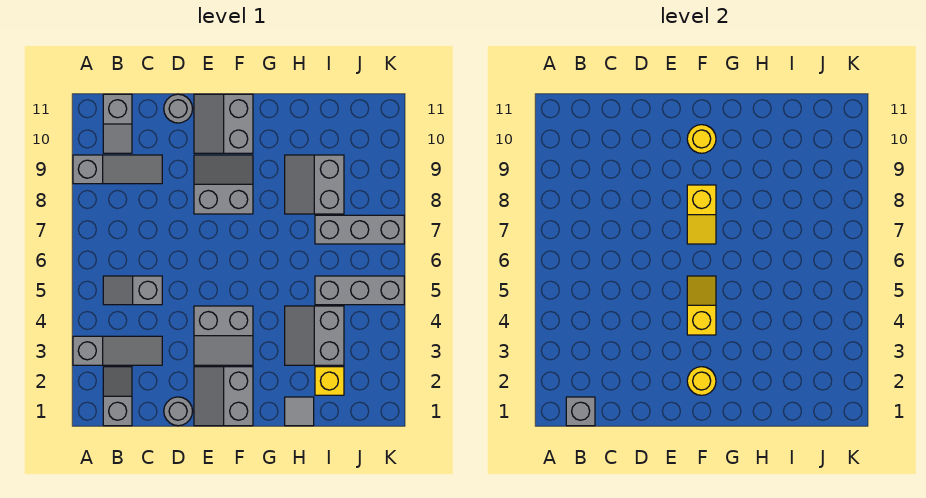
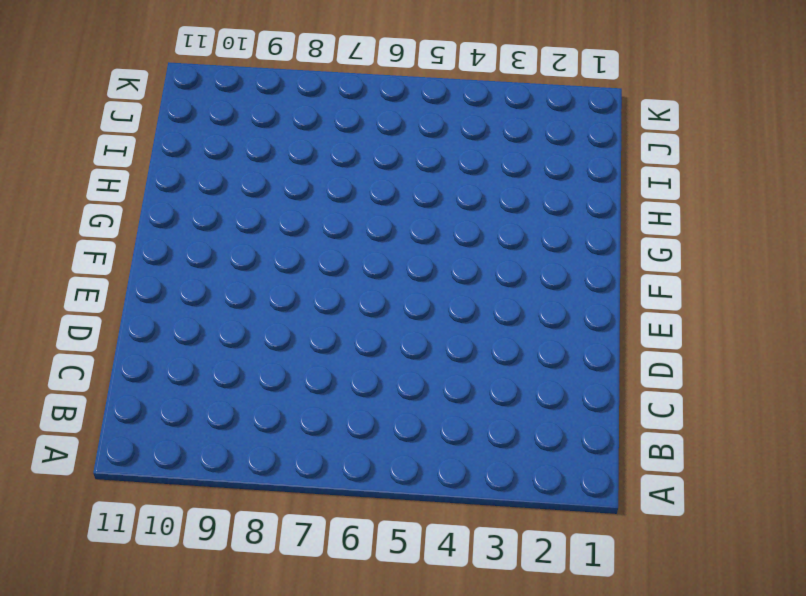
none -> grey slope A3:C3 level 1 top A
none -> grey slope A9:C9 level 1 top A
none -> grey slope B1:B2 level 1 top 1

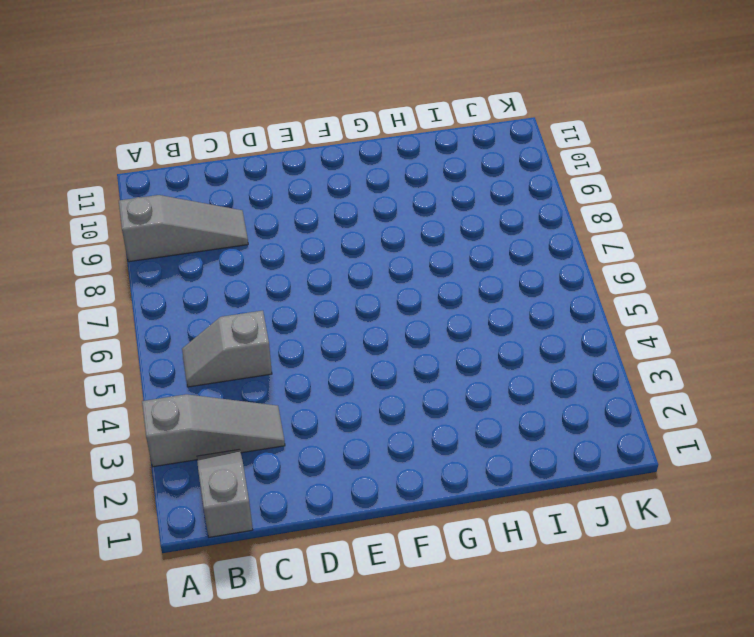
none -> grey slope B10:B11 level 1 top 11
none -> grey round brick D1 level 1
none -> grey round brick D11 level 1

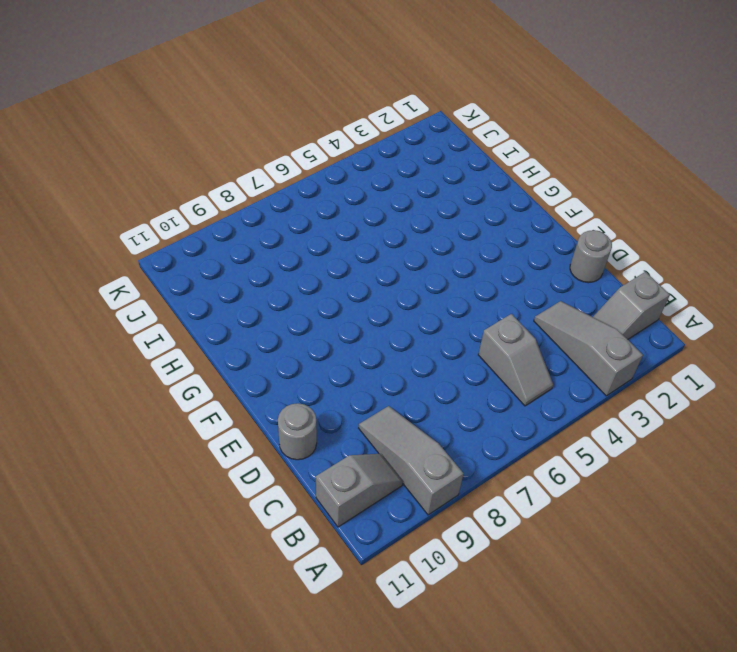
none -> grey slope E1:F2 level 1 top F
none -> grey slope E3:F4 level 1 top 4
none -> grey slope E8:F9 level 1 top 8

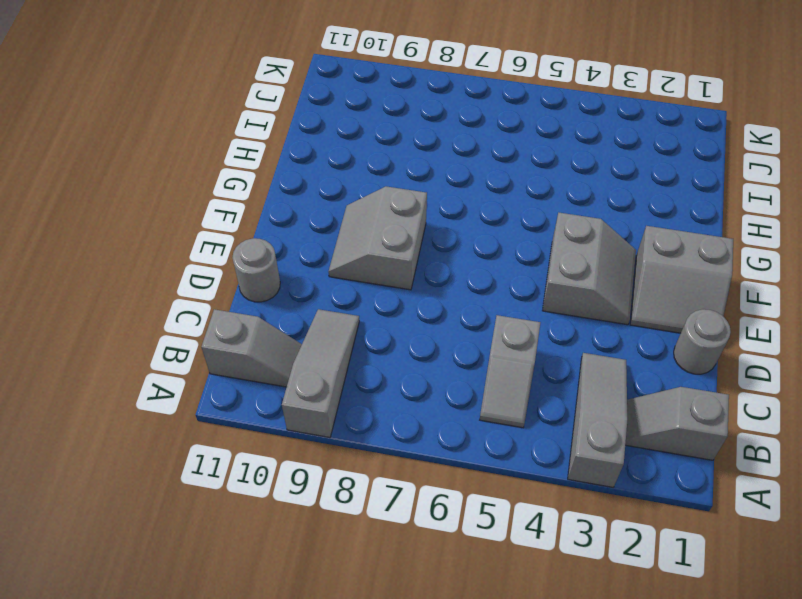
none -> grey slope E10:F11 level 1 top F
none -> grey tile H1 level 1
none -> grey slope H3:I4 level 1 top I

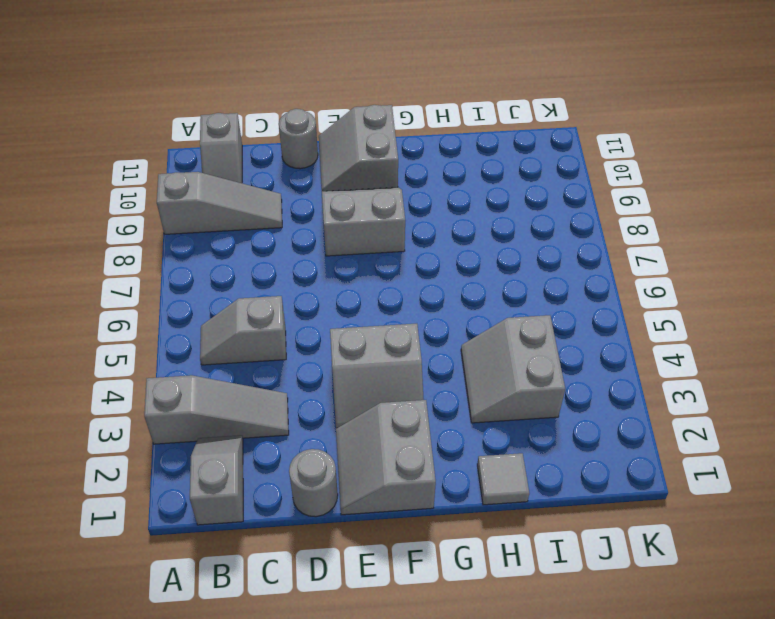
none -> grey slope H8:I9 level 1 top I
none -> yellow brick I2 level 1
none -> grey brick I5:K5 level 1

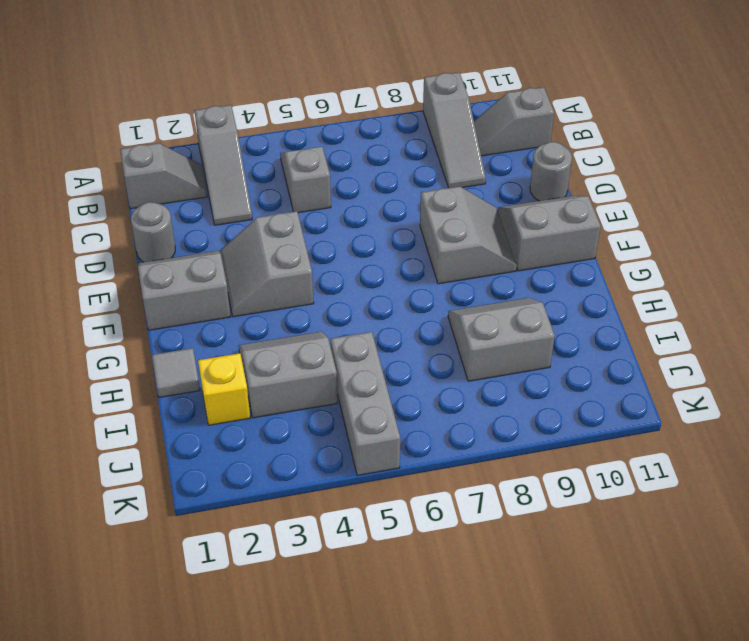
none -> grey brick I7:K7 level 1
none -> grey brick B1 level 2
none -> yellow round brick F2 level 2

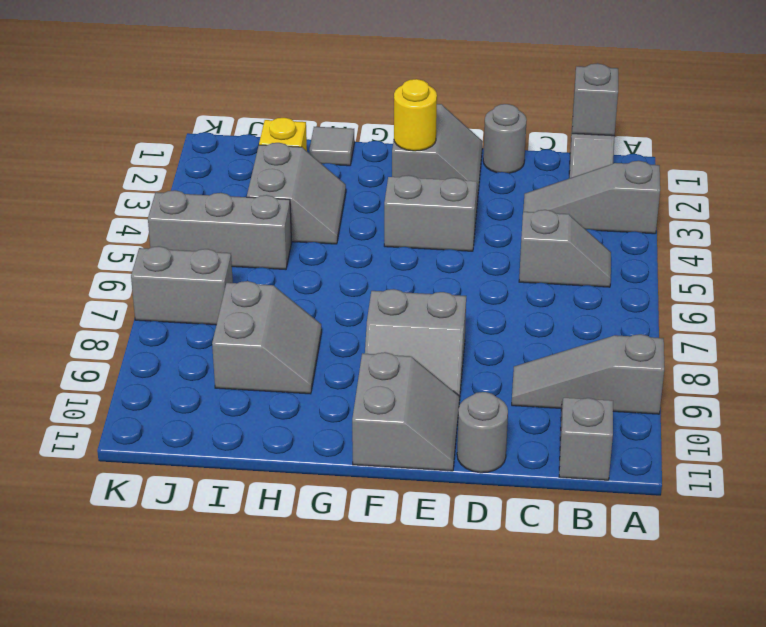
grey brick J7:K7 level 1 -> grey brick I7:K7 level 1
none -> yellow slope F4:F5 level 2 top 4
none -> yellow slope F7:F8 level 2 top 8
none -> yellow round brick F10 level 2

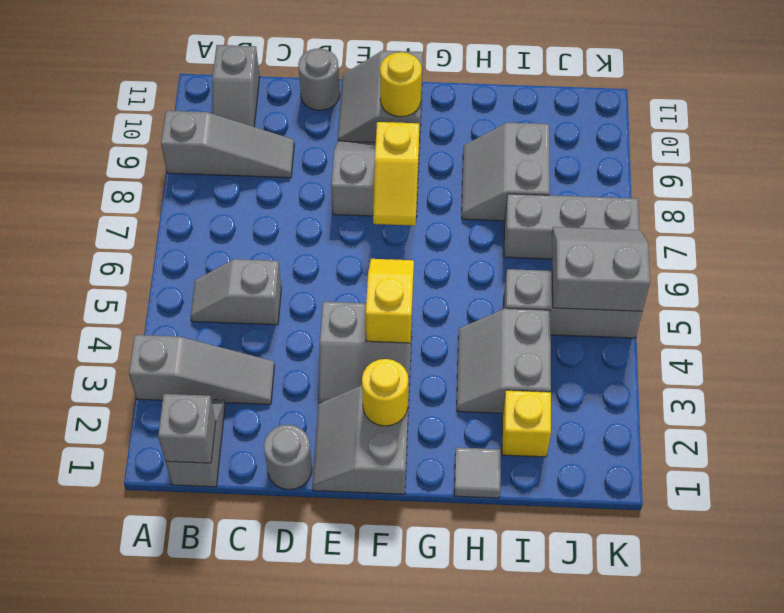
grey slope J5:K6 level 2 top 5 -> none

